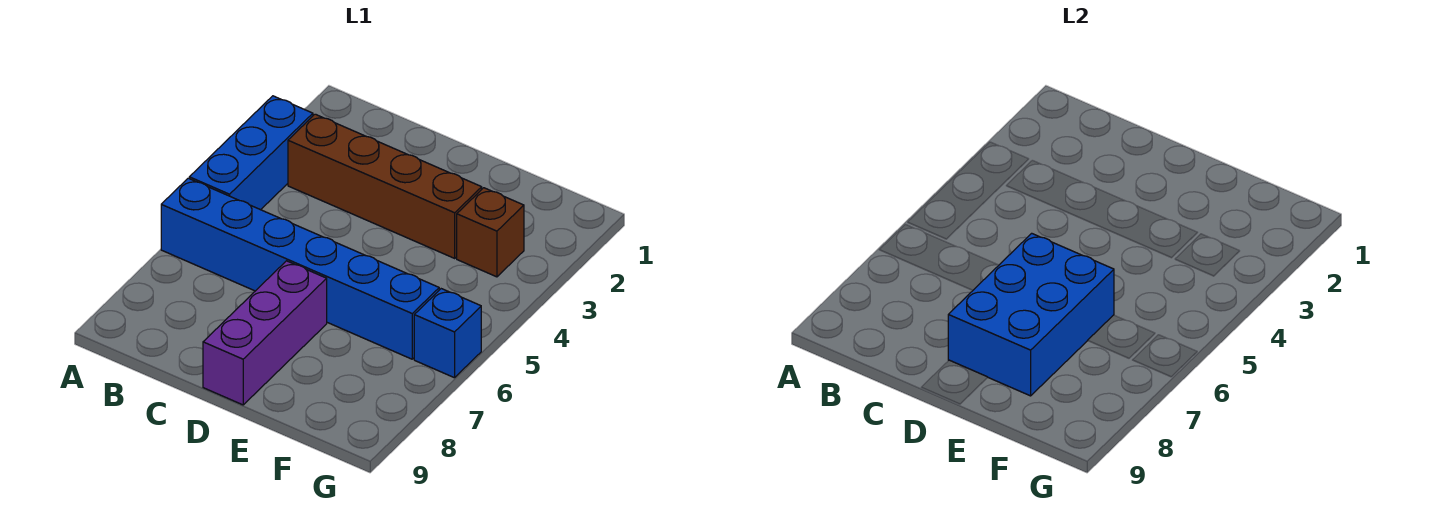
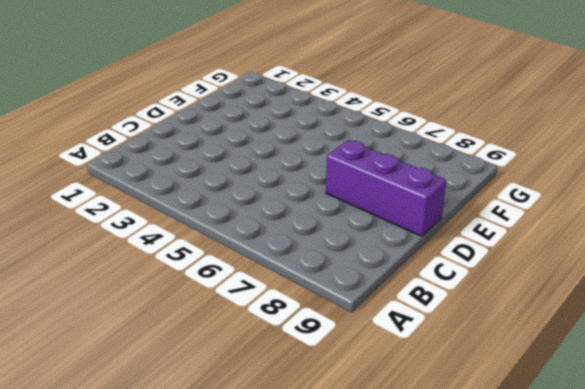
none -> blue brick A3:A5 level 1
none -> blue brick A6:F6 level 1

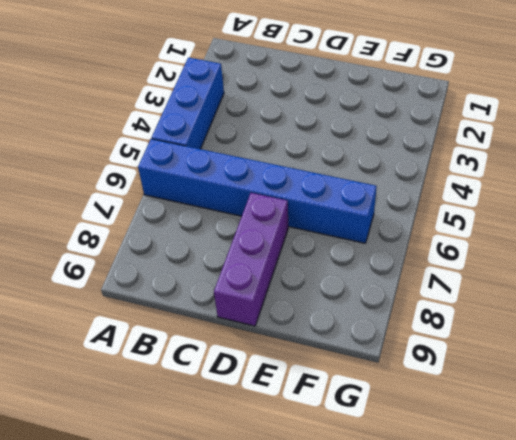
none -> brown brick B3:E3 level 1
none -> brown brick F3 level 1

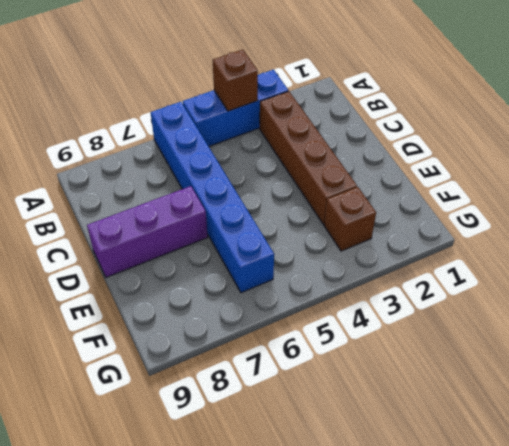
brown brick A4 level 2 -> none
none -> blue brick G6 level 1
none -> blue brick D6:E8 level 2

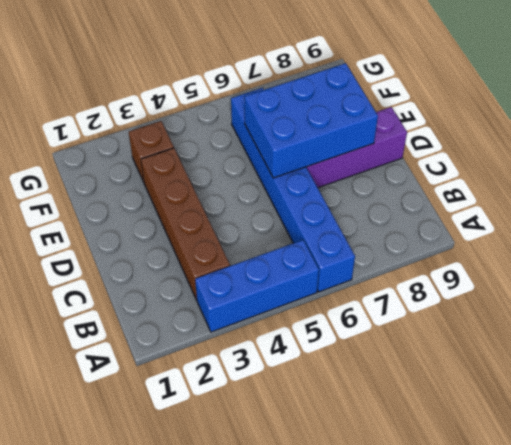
none -> blue brick G6 level 1

